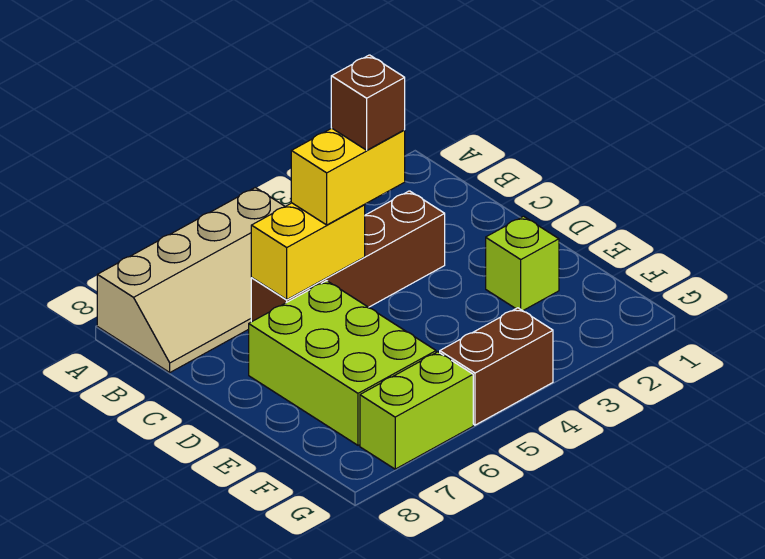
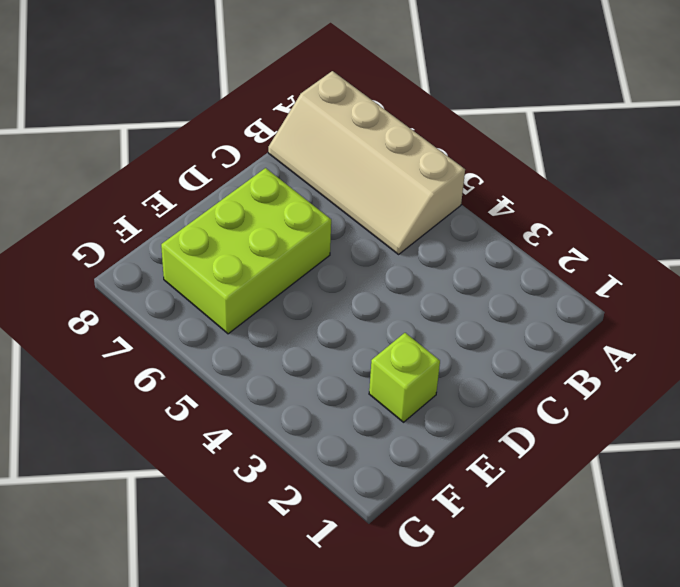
none -> brown brick C3:C6 level 1
none -> brown brick G4:G5 level 1

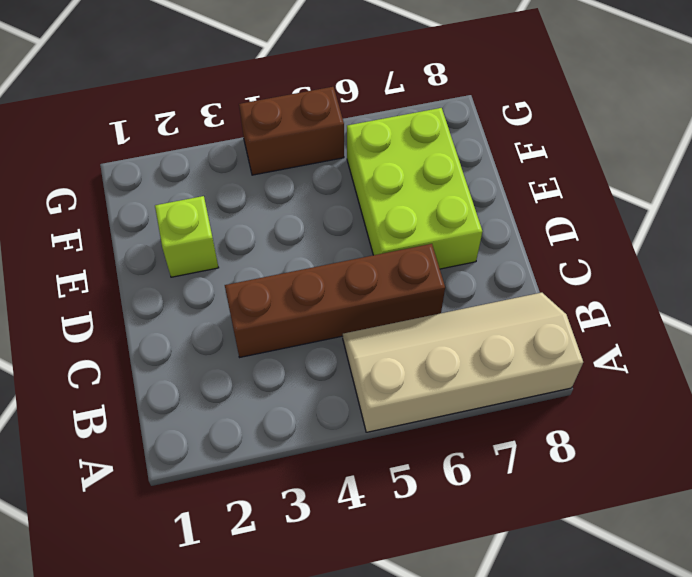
none -> lime brick G6:G7 level 1
none -> yellow brick C5:C6 level 2

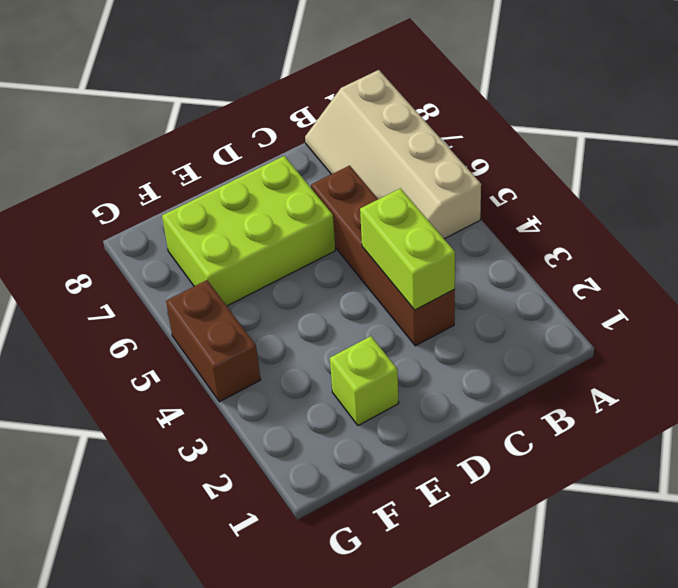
lime brick C3:C4 level 2 -> lime brick G6:G7 level 1
none -> yellow brick C5:C6 level 2
none -> yellow brick C4:C5 level 3

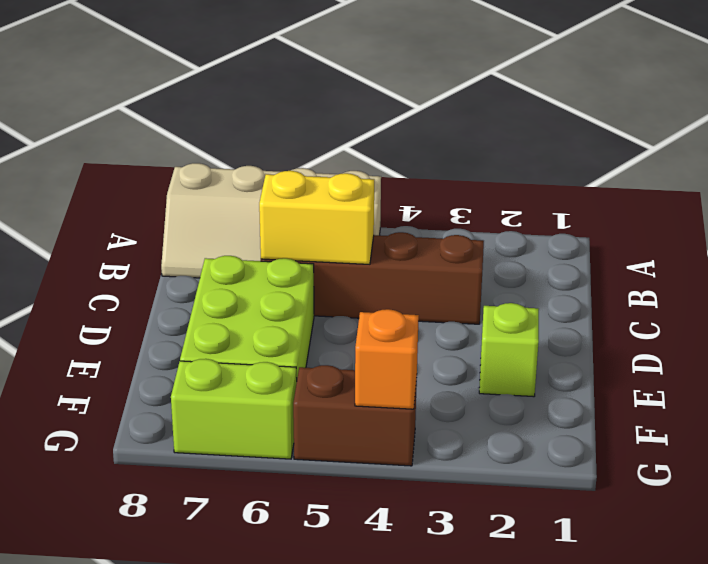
orange brick G4 level 2 -> none
none -> yellow brick C4:C5 level 3
none -> brown brick C4 level 4

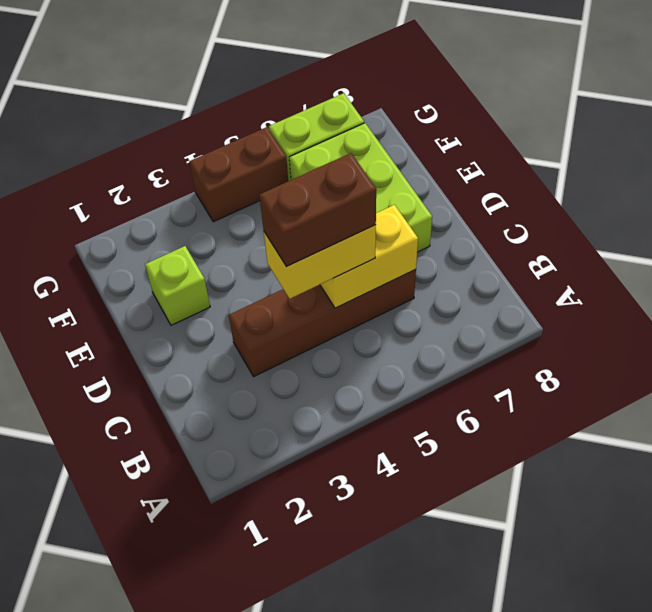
brown brick C4:C5 level 4 -> brown brick C4 level 4
none -> tan slope A5:B8 level 1 top A

